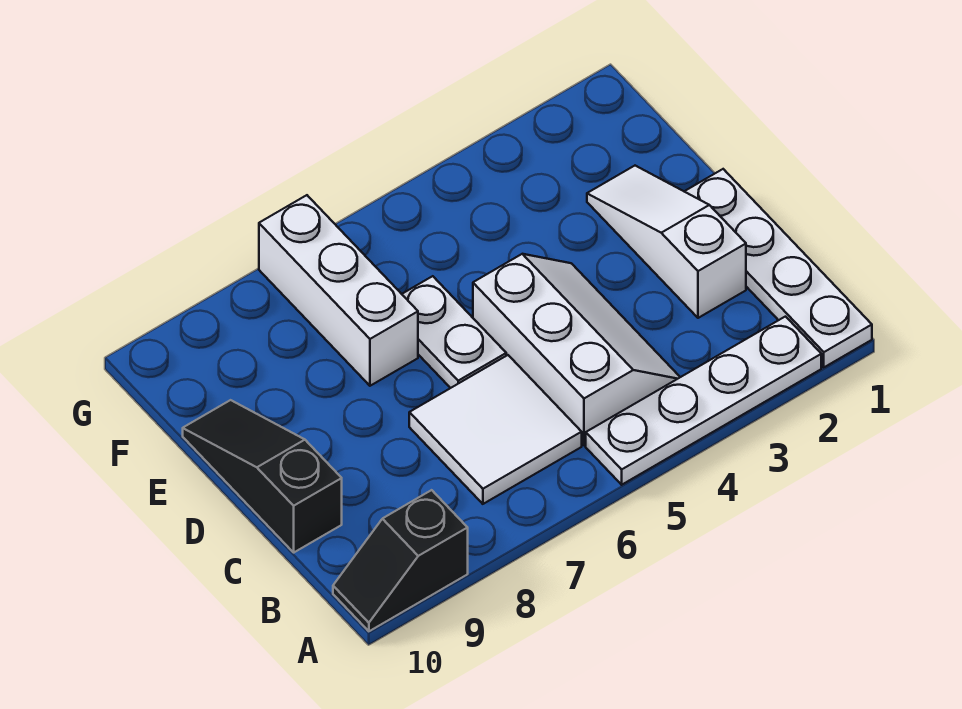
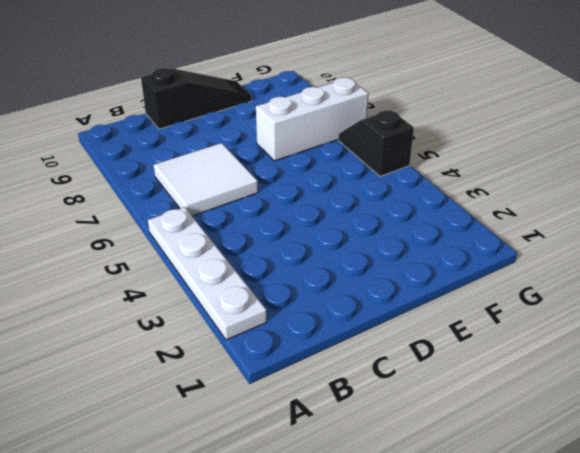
black slope G5:G6 level 1 top 5 -> black slope A9:A10 level 1 top 9
none -> white plate A1:D1 level 1
none -> white slope B4:D5 level 1 top 5

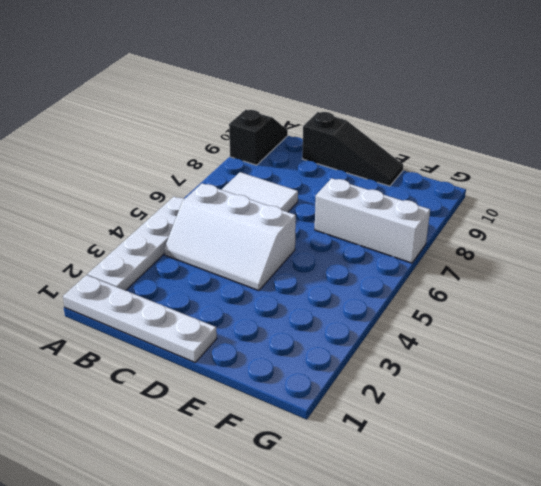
none -> white slope C2:E2 level 1 top C
none -> white plate D6:E6 level 1

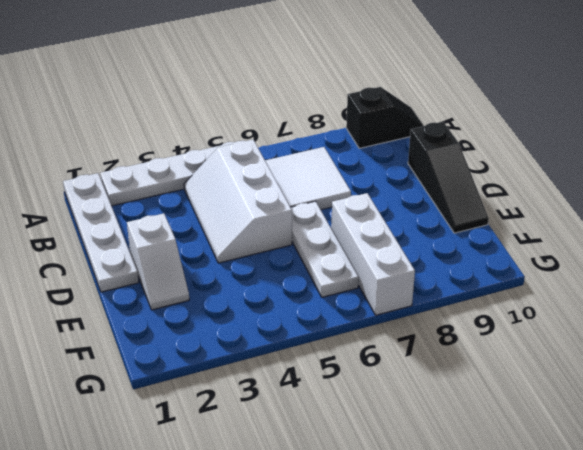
white slope D2:E2 level 1 top D -> white slope C2:E2 level 1 top C
white plate D6:F6 level 1 -> white plate D6:E6 level 1

